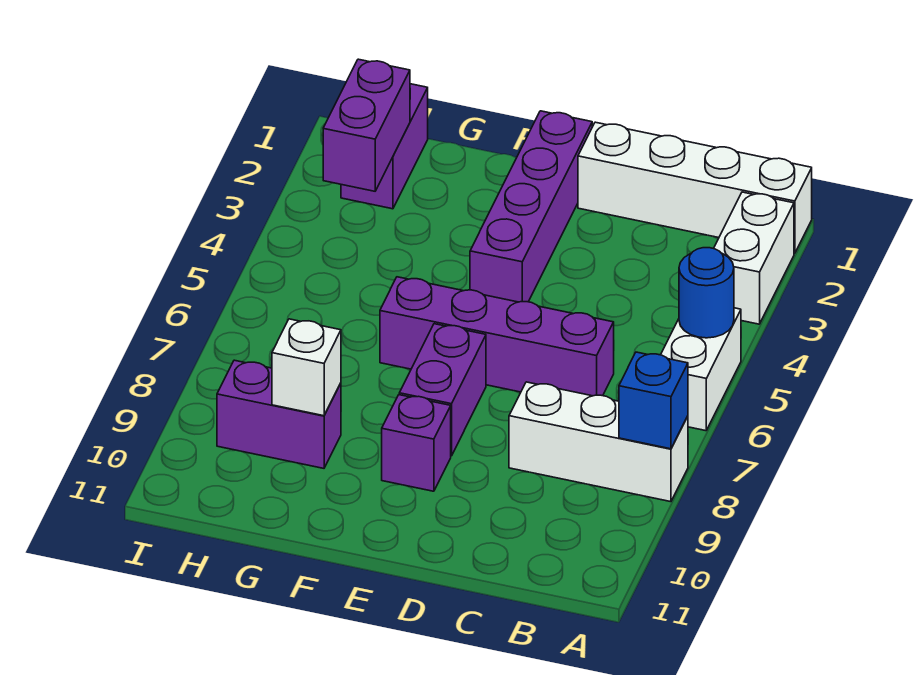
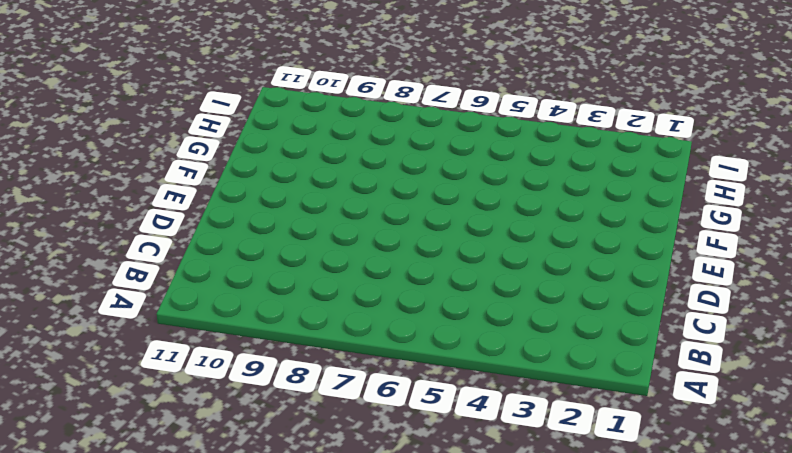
none -> white brick A1:D1 level 1
none -> white brick A2:A3 level 1
none -> white brick A5:A6 level 1

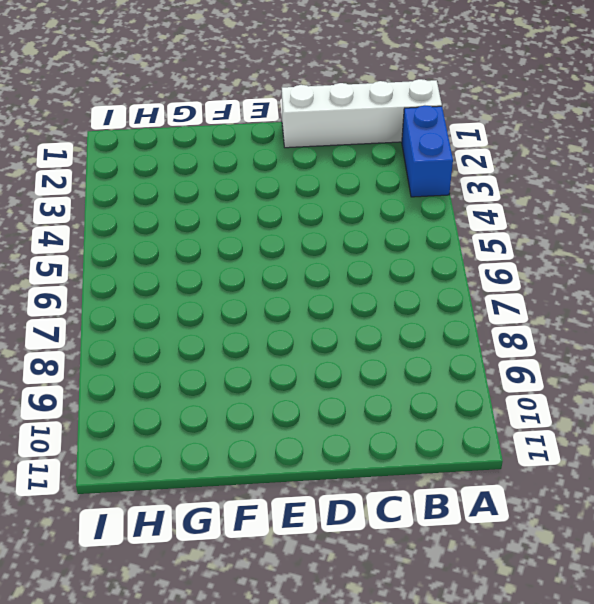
blue brick A2:A3 level 1 -> white brick A2:A3 level 1
none -> white brick A5:A6 level 1
none -> white brick A8:C8 level 1
none -> purple brick C6:F6 level 1

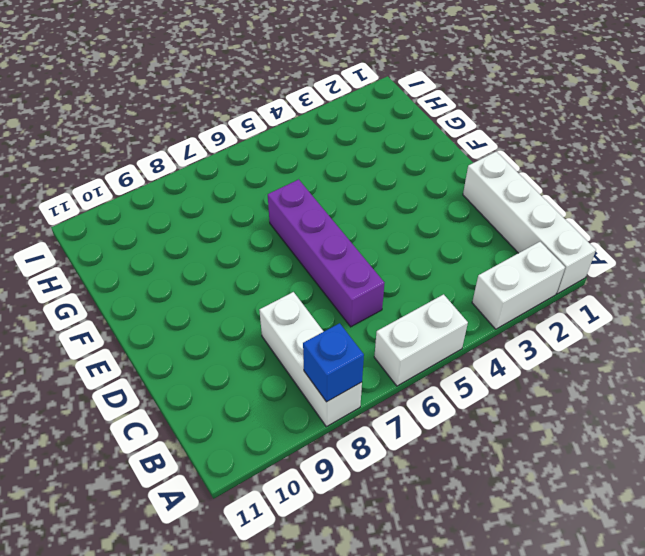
none -> purple brick E1:E4 level 1
none -> purple brick E7:E8 level 1
none -> purple brick E9 level 1

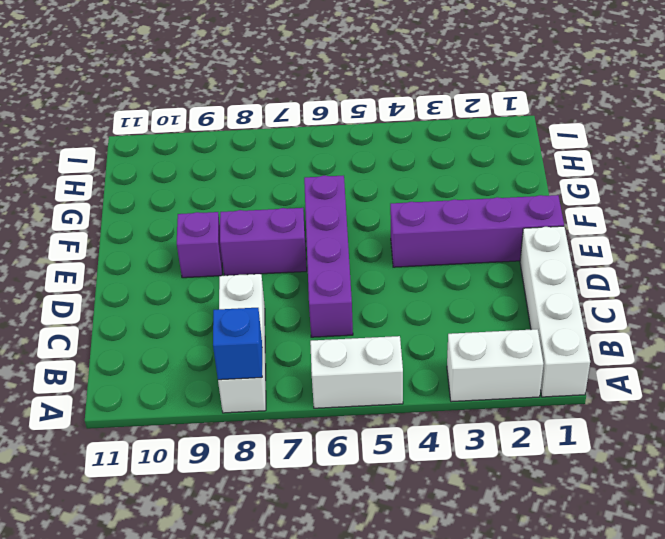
none -> purple brick G9:H9 level 1
none -> purple brick H1:H2 level 1
none -> blue round brick A5 level 2

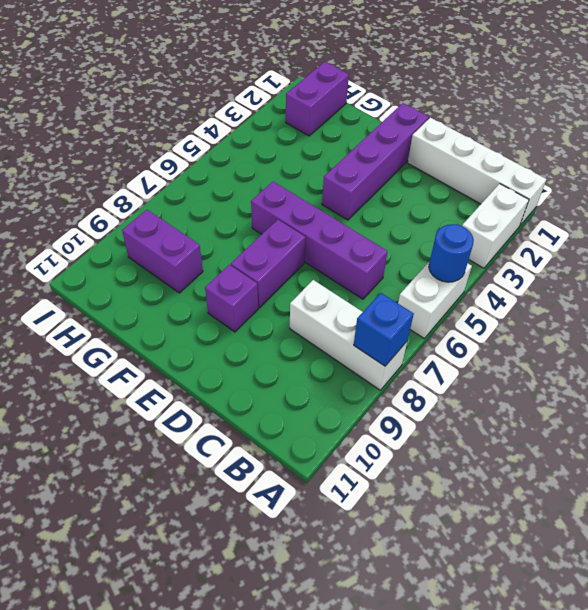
none -> white brick G9 level 2
none -> purple brick H2:H3 level 2

